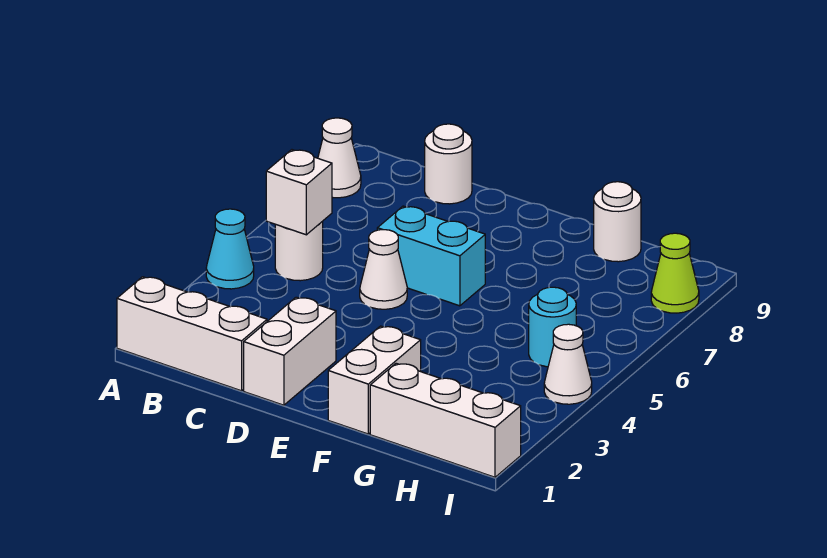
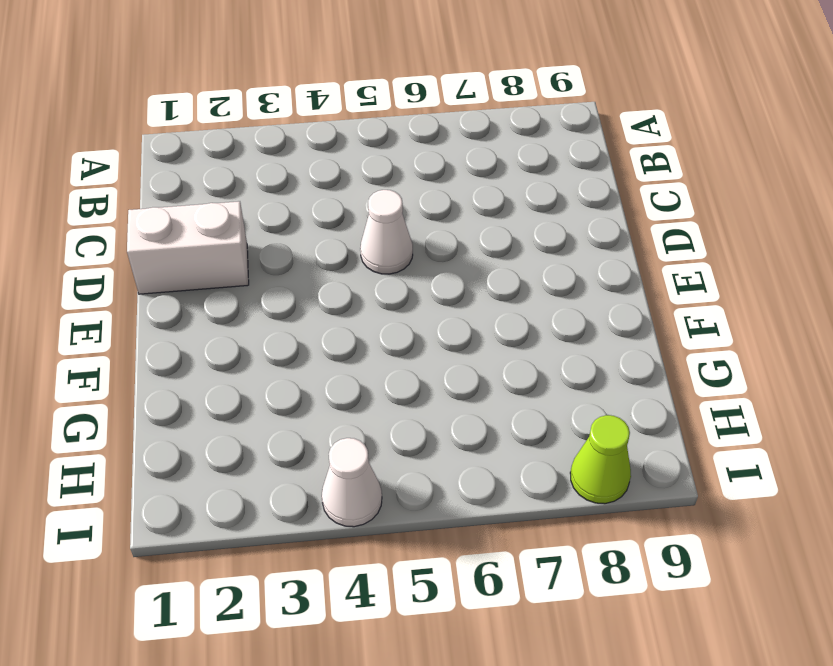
none -> white brick A1:C1 level 1
none -> cyan cone A4 level 1
none -> white cone A8 level 1

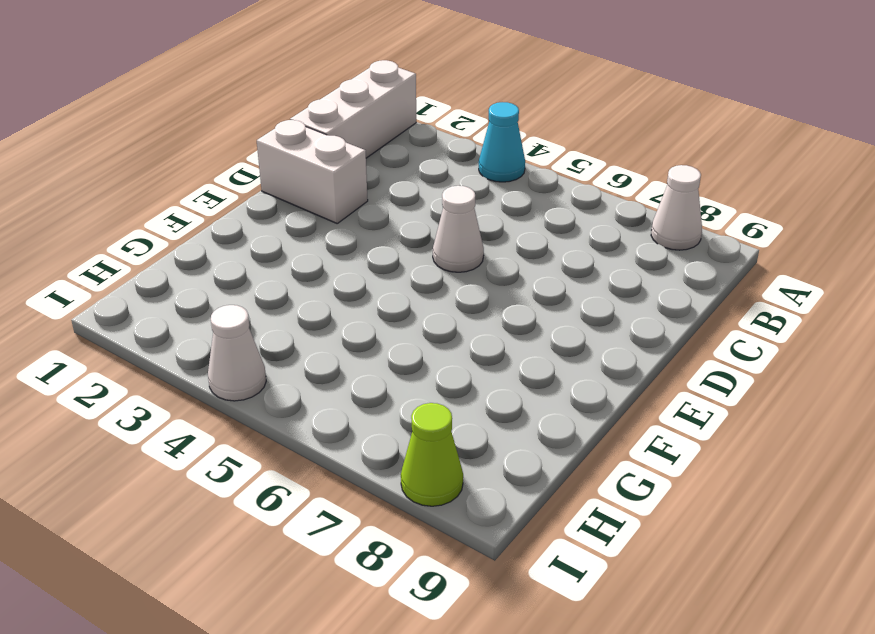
none -> white round brick B5 level 1
none -> white round brick C9 level 1
none -> cyan brick D6:E6 level 1

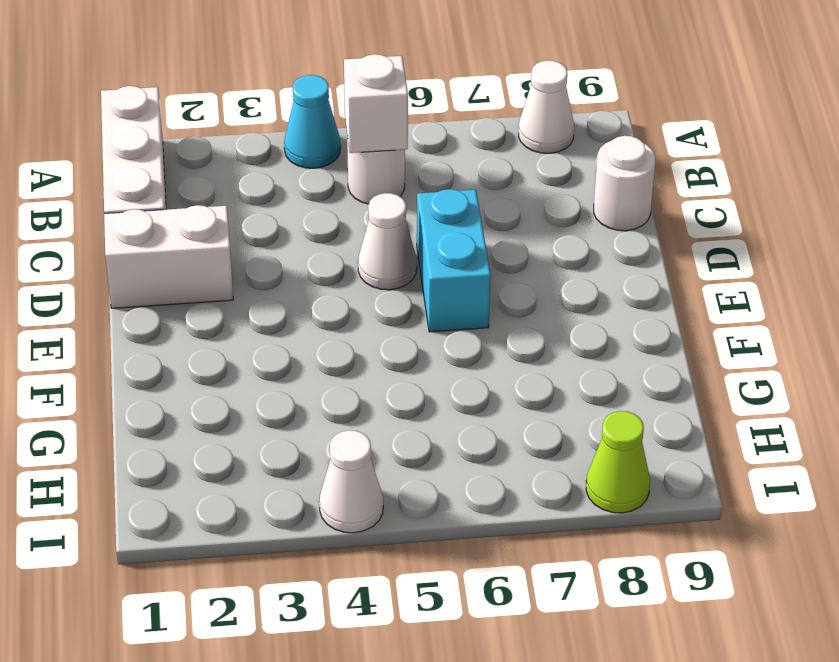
none -> white brick F1:F2 level 1
none -> white brick G1:I1 level 1
none -> white round brick G9 level 1

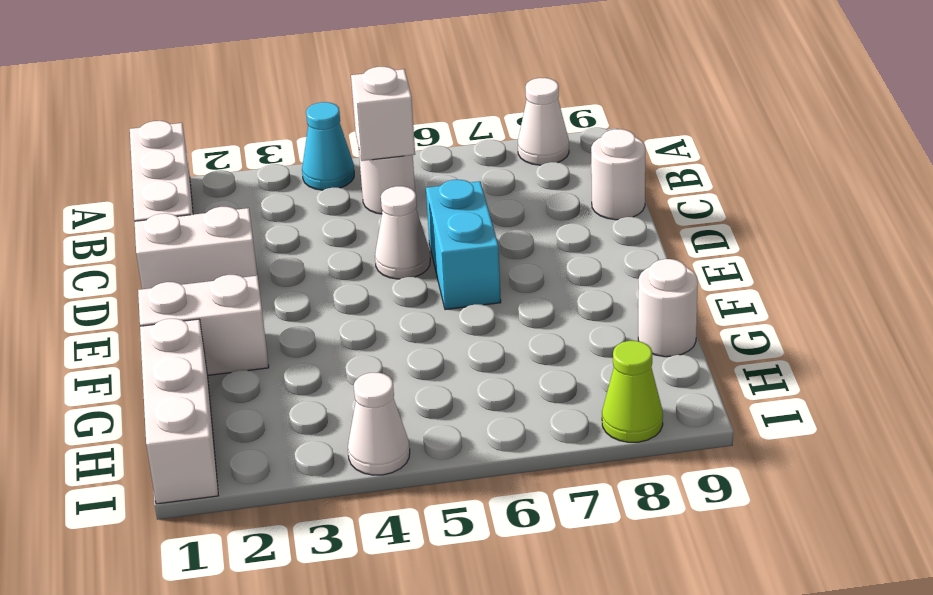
none -> cyan round brick H5 level 1

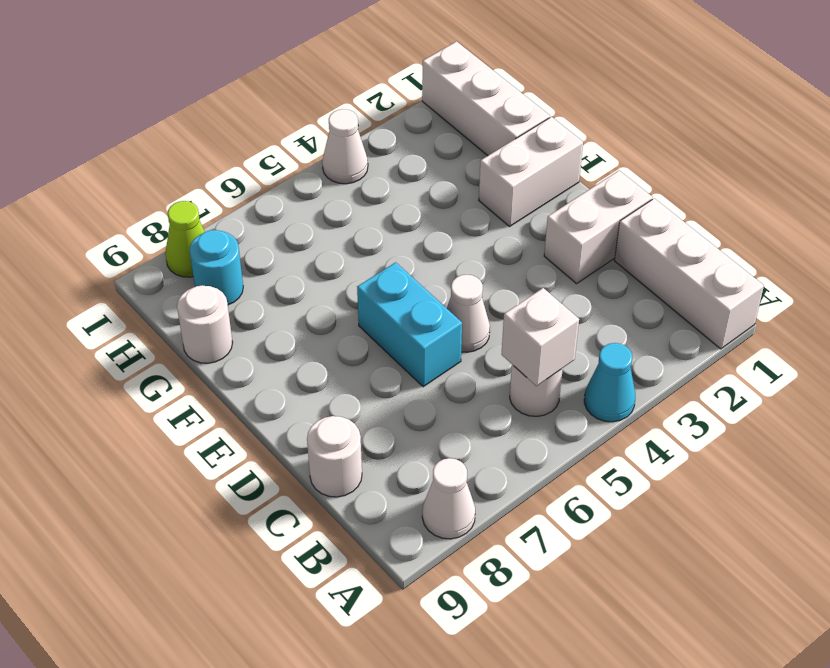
cyan round brick H8 level 1 -> cyan round brick H5 level 1

